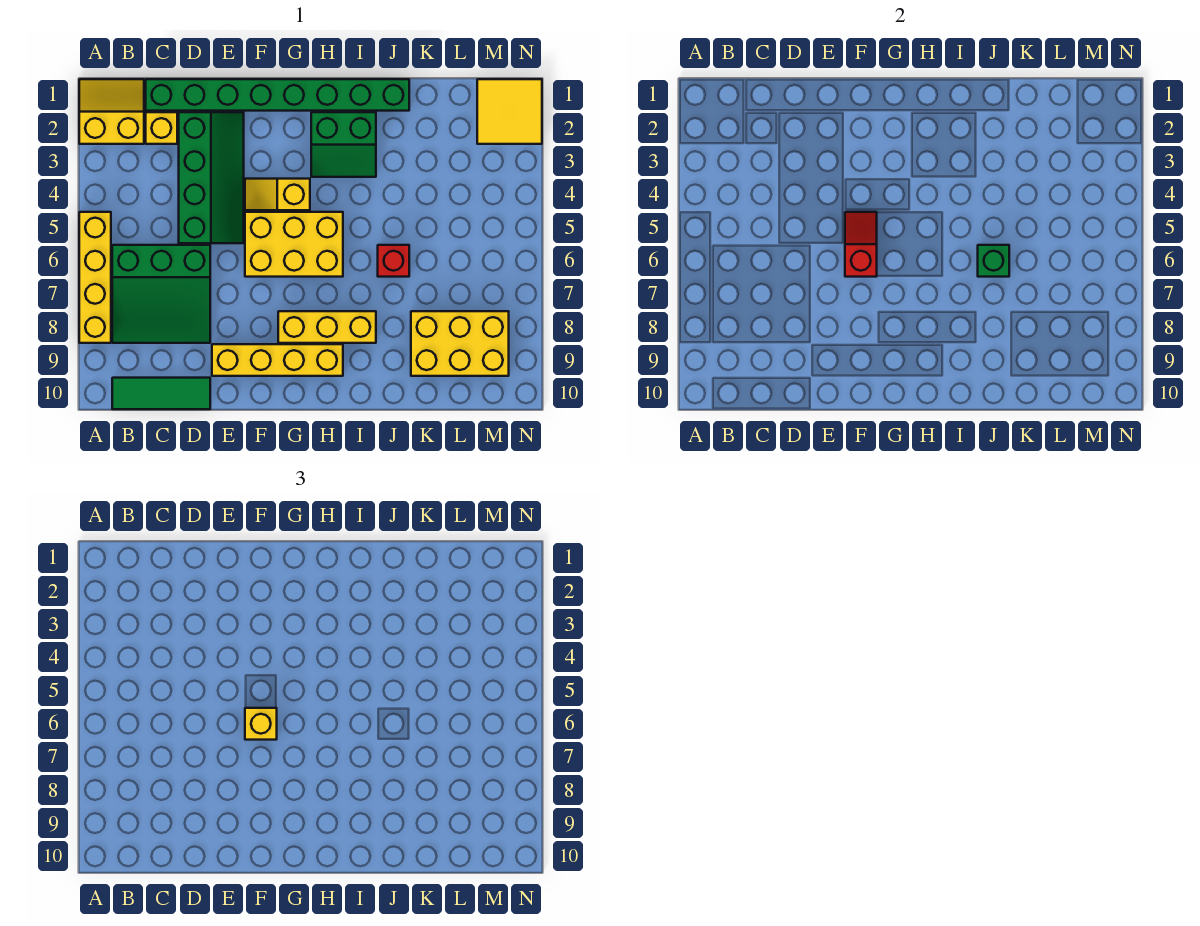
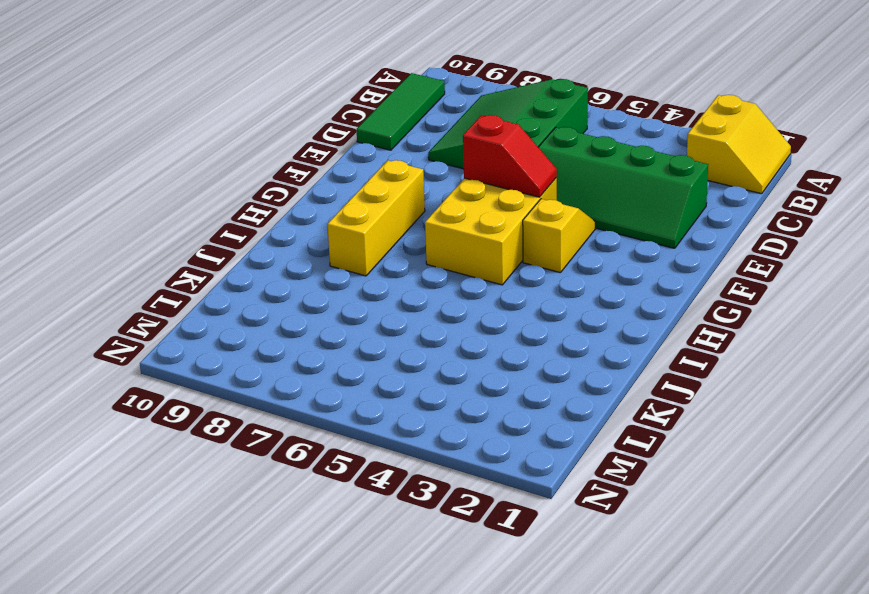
none -> yellow brick A5:A8 level 1
none -> green brick C1:J1 level 1
none -> yellow brick C2 level 1

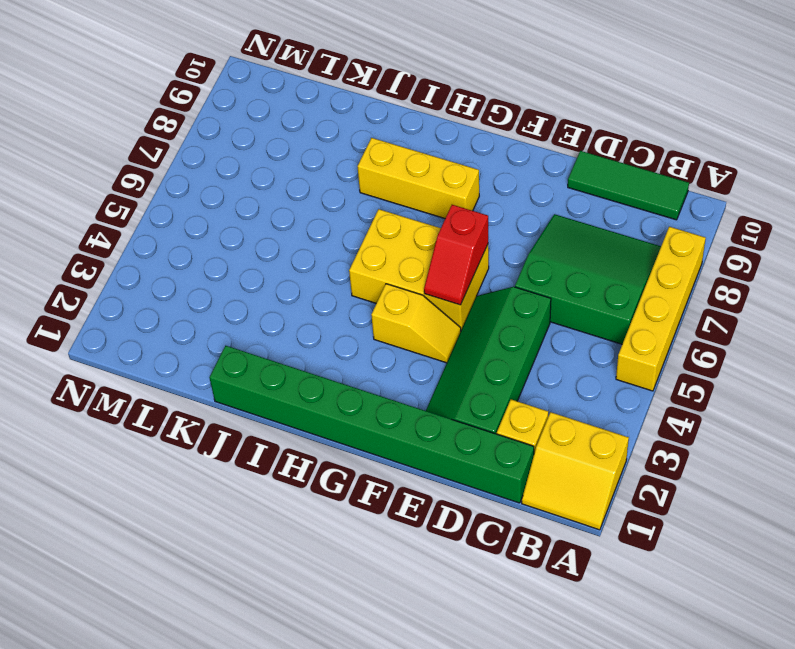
none -> yellow brick E9:H9 level 1
none -> green slope H2:I3 level 1 top 2
none -> red brick J6 level 1

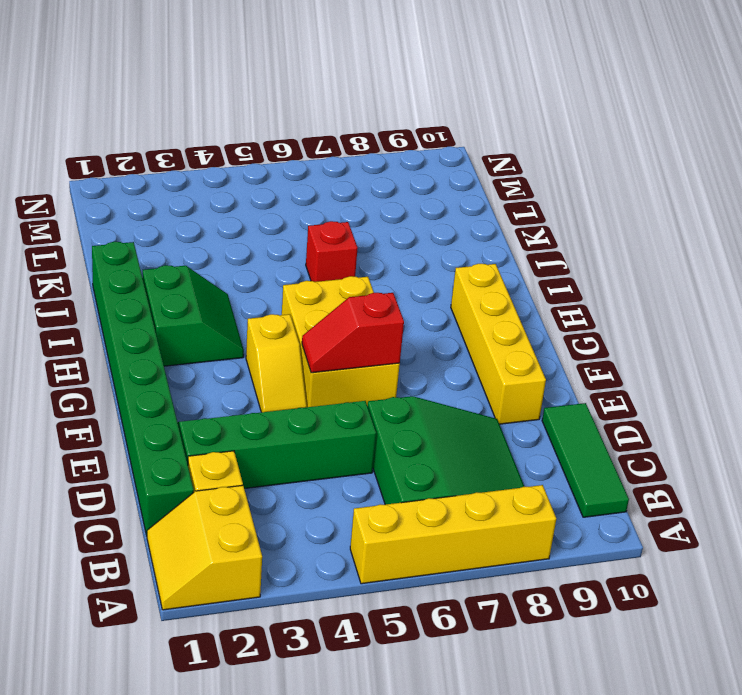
none -> yellow brick G8:I8 level 1
none -> yellow brick K8:M9 level 1
none -> yellow tile M1:N2 level 1

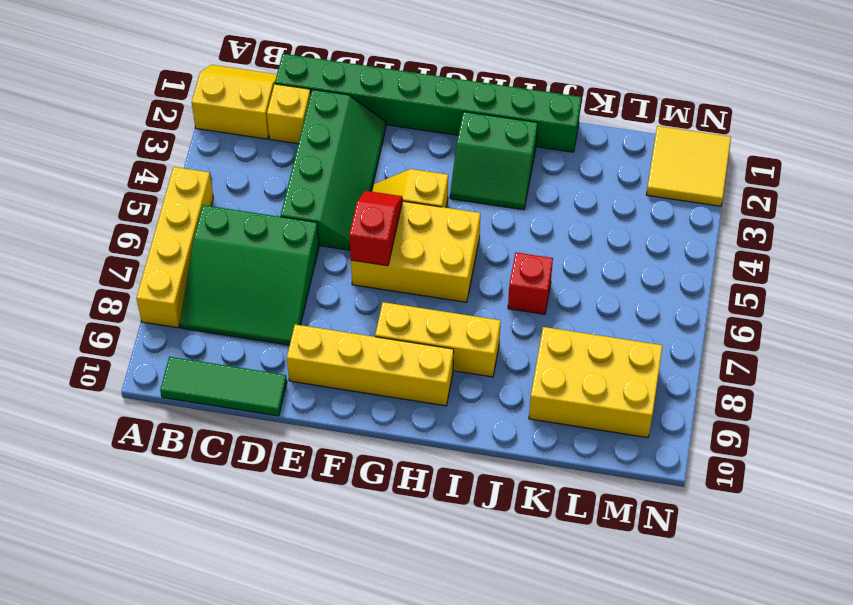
none -> green brick J6 level 2
none -> yellow brick F6 level 3

